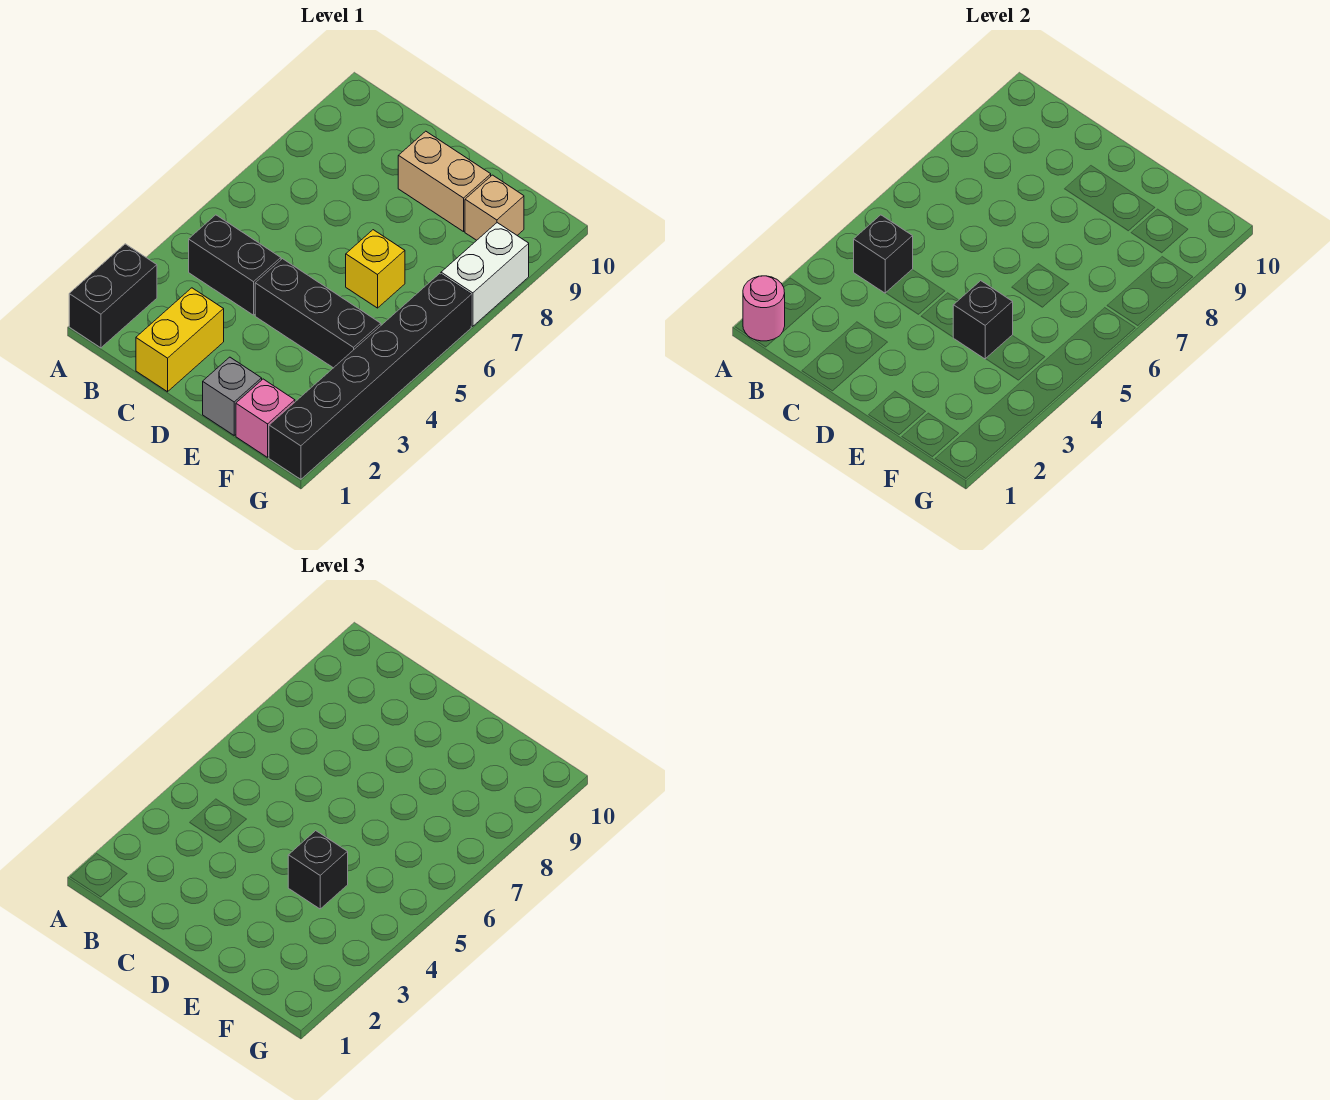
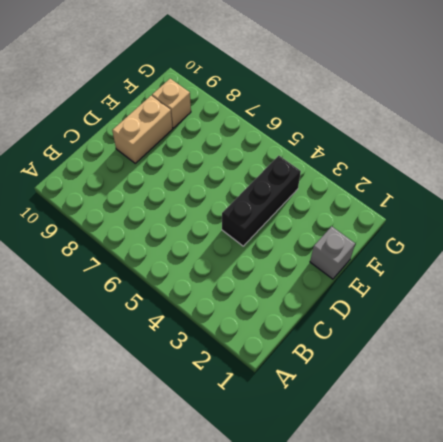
none -> black brick A1:A2 level 1
none -> black brick B4:C4 level 1
none -> yellow brick C1:C2 level 1

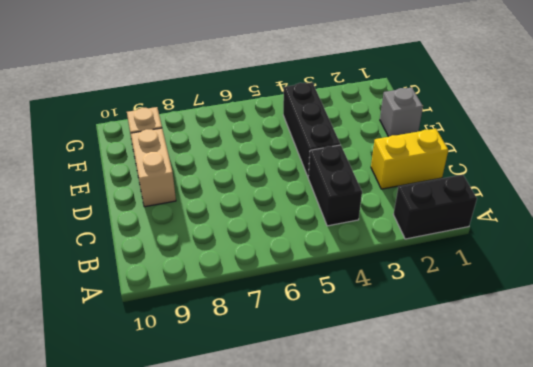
none -> yellow brick E6 level 1
none -> pink brick F1 level 1
none -> black brick G1:G6 level 1

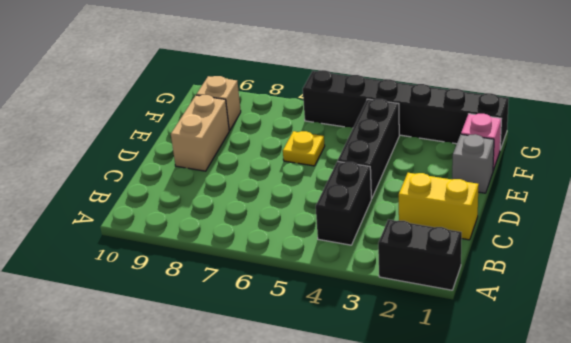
yellow plate E6 level 1 -> yellow brick E6 level 1
none -> white brick G7:G8 level 1
none -> pink round brick A1 level 2
none -> black brick B4 level 2

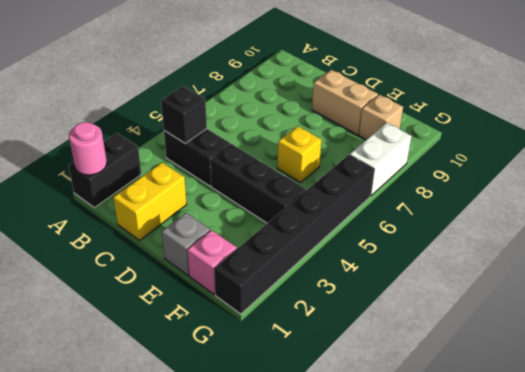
none -> black brick E4 level 2
none -> black brick E4 level 3

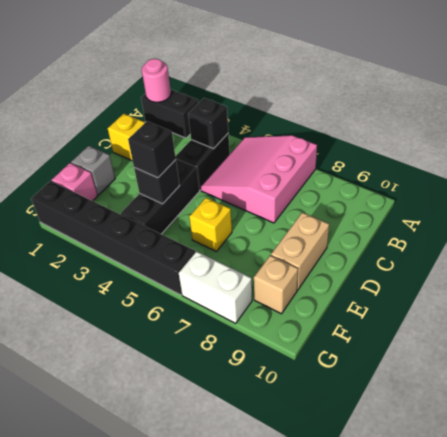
pink slope A5:C7 level 1 top 7 -> none

